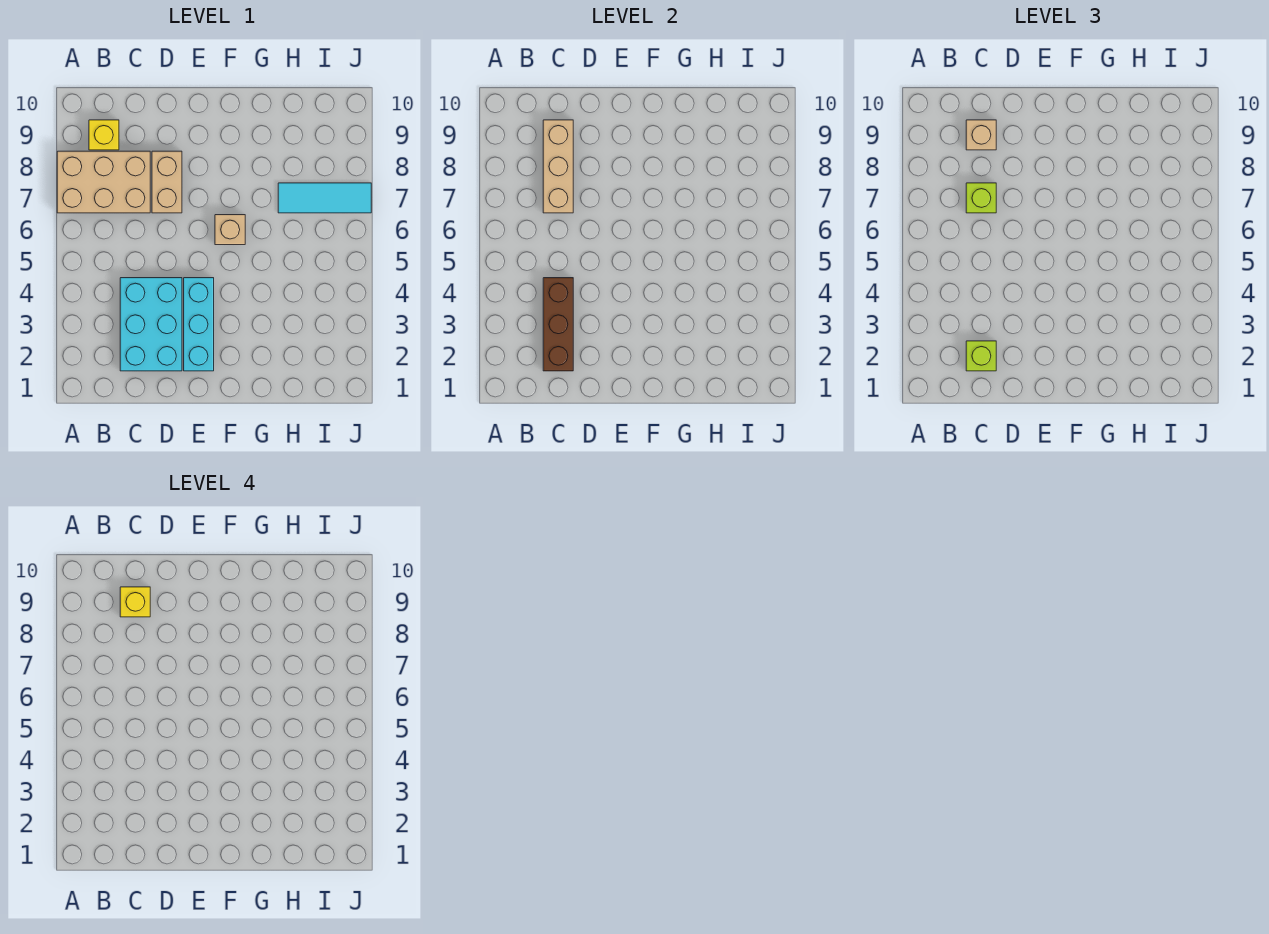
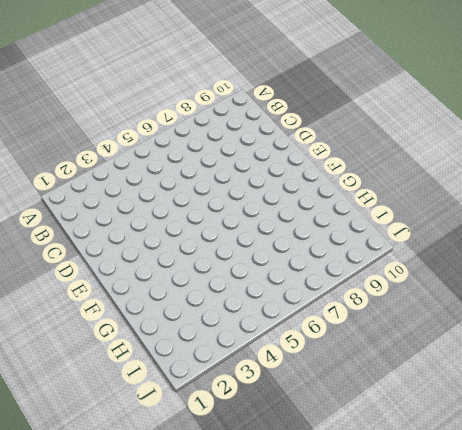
none -> tan brick A7:C8 level 1
none -> yellow brick B9 level 1
none -> cyan brick C2:D4 level 1

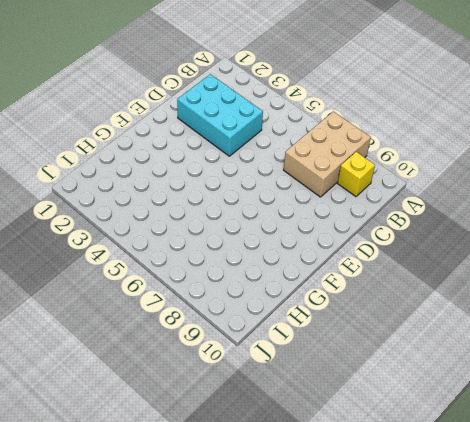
none -> tan brick D7:D8 level 1
none -> cyan brick E2:E4 level 1
none -> tan brick F6 level 1

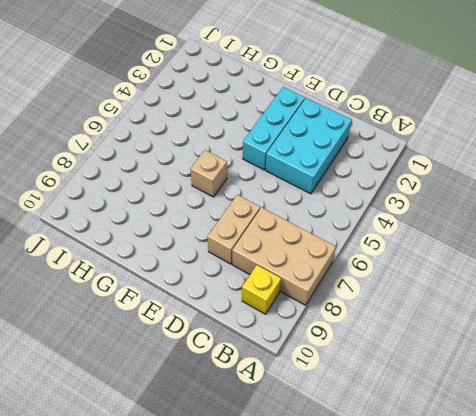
none -> cyan tile H7:J7 level 1
none -> brown brick C2:C4 level 2
none -> tan brick C7:C9 level 2

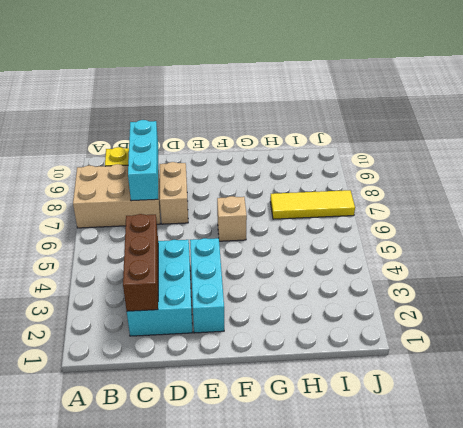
cyan brick C7:C9 level 2 -> tan brick C7:C9 level 2
yellow tile H7:J7 level 1 -> cyan tile H7:J7 level 1
none -> lime brick C2 level 3
none -> lime brick C7 level 3
none -> tan brick C9 level 3

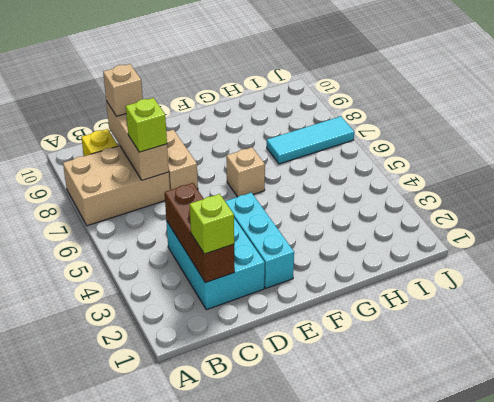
none -> yellow brick C9 level 4

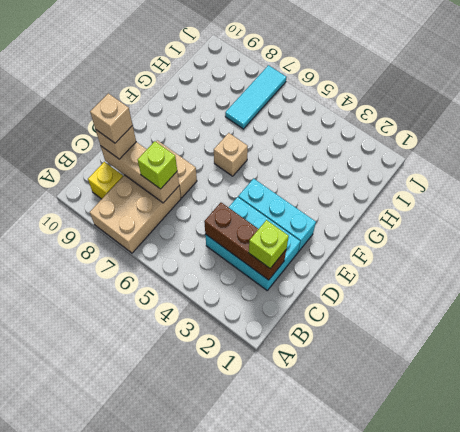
tan brick C9 level 4 -> yellow brick C9 level 4

